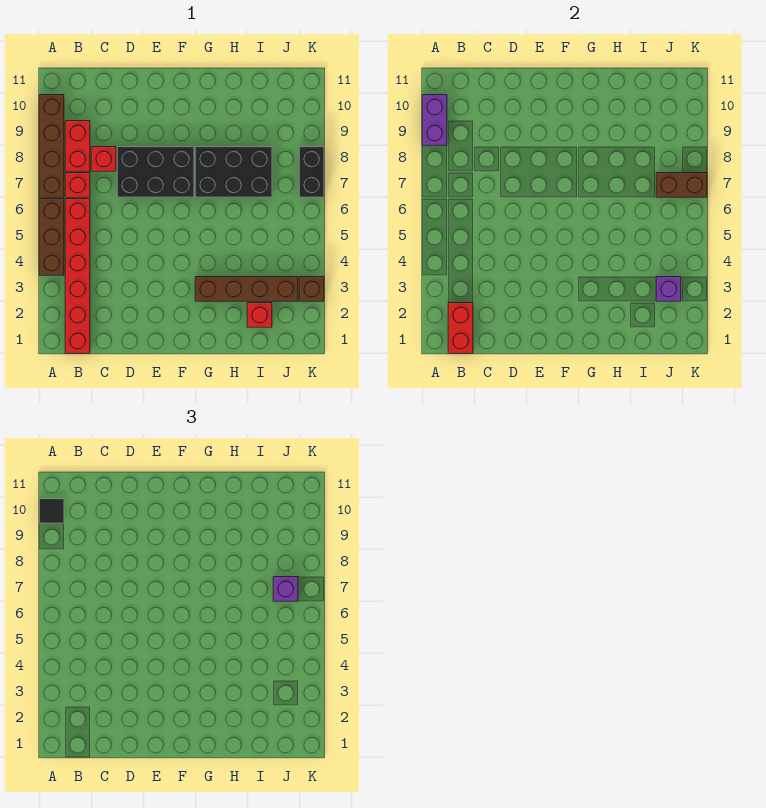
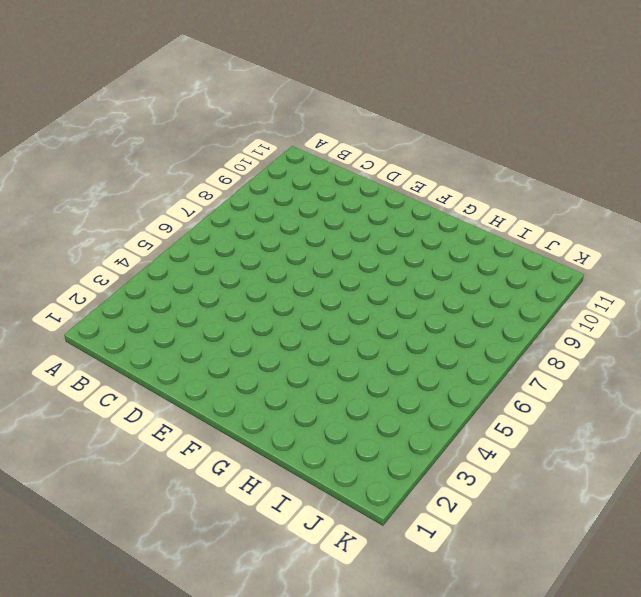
none -> brown brick A4:A6 level 1
none -> brown brick A7:A10 level 1
none -> red brick B1:B6 level 1

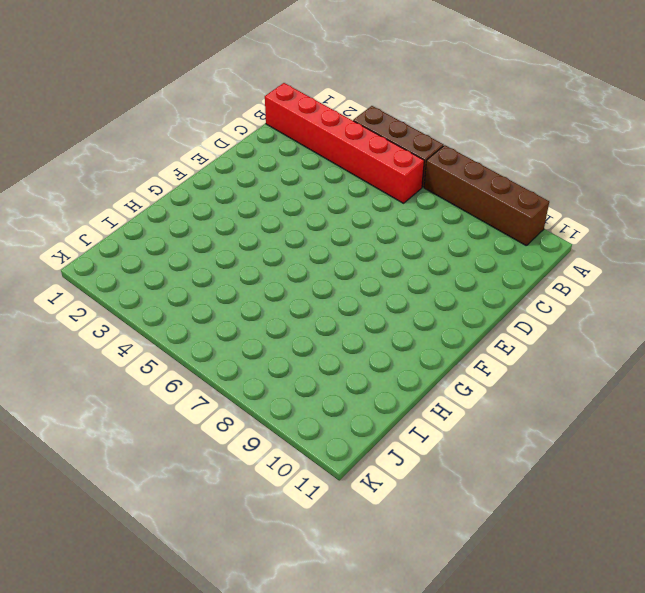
none -> red brick B7 level 1
none -> red brick B8:B9 level 1
none -> red brick C8 level 1

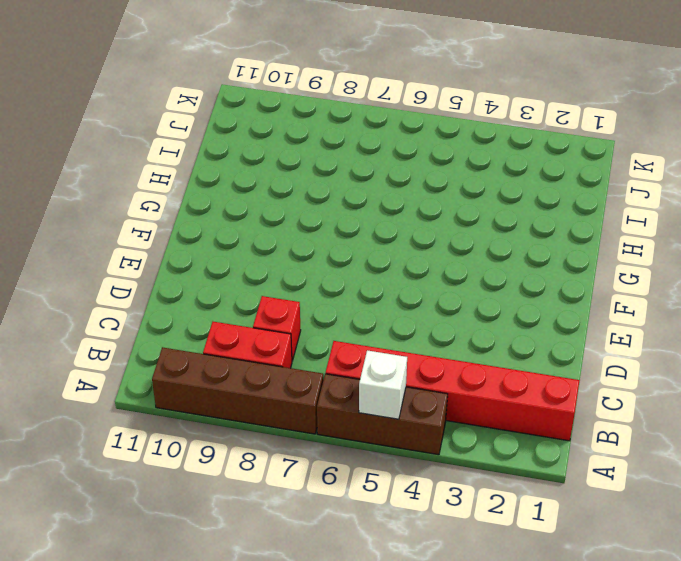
white brick A5 level 2 -> none
none -> red brick B7 level 1
none -> black brick D7:F8 level 1
none -> brown brick G3:J3 level 1

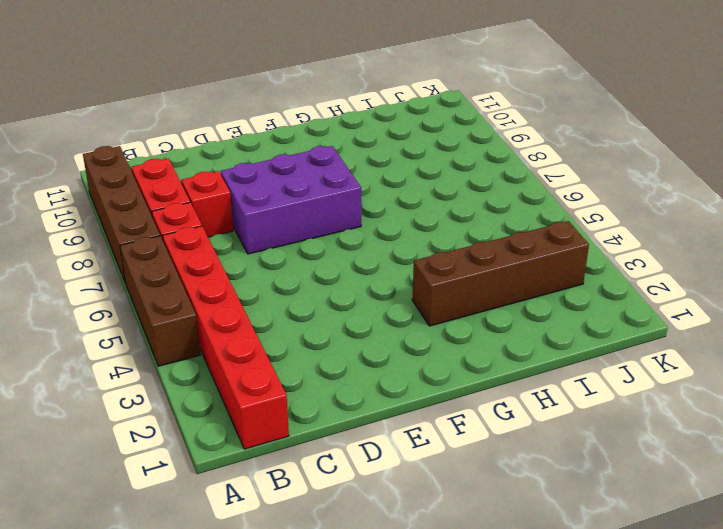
purple brick D7:F8 level 1 -> black brick D7:F8 level 1
none -> black brick G7:I8 level 1
none -> red brick I2 level 1
none -> brown brick K3 level 1

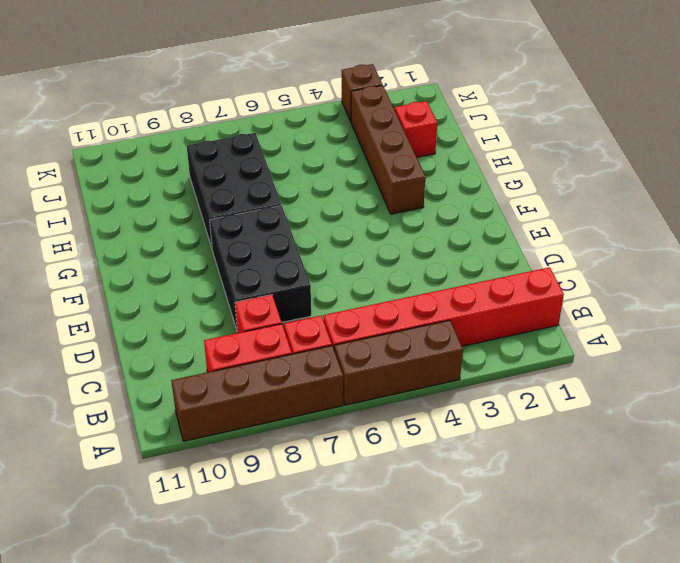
none -> black brick K7:K8 level 1
none -> purple brick A9:A10 level 2
none -> red brick B1:B2 level 2

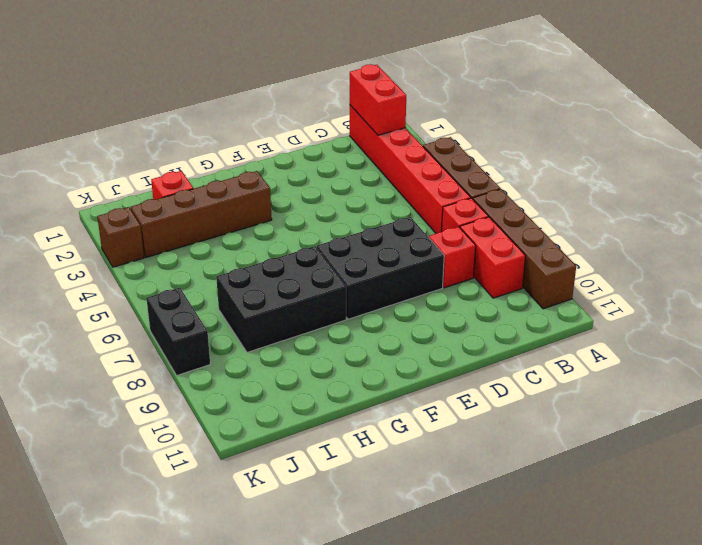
none -> purple brick A9:A10 level 2
none -> purple brick J3 level 2
none -> brown brick J7:K7 level 2

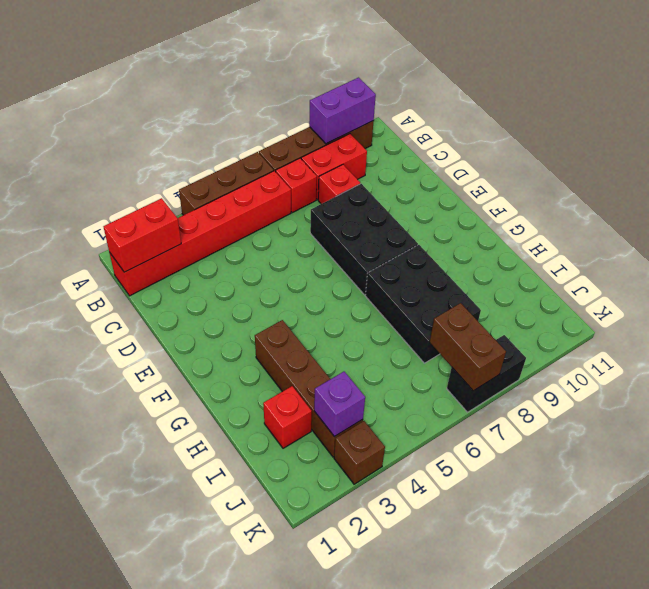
none -> black tile A10 level 3
none -> purple brick J7 level 3

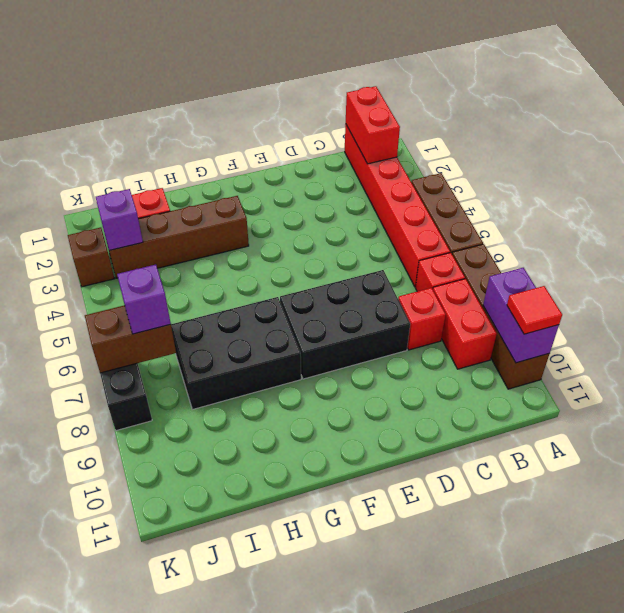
red tile A10 level 3 -> black tile A10 level 3

